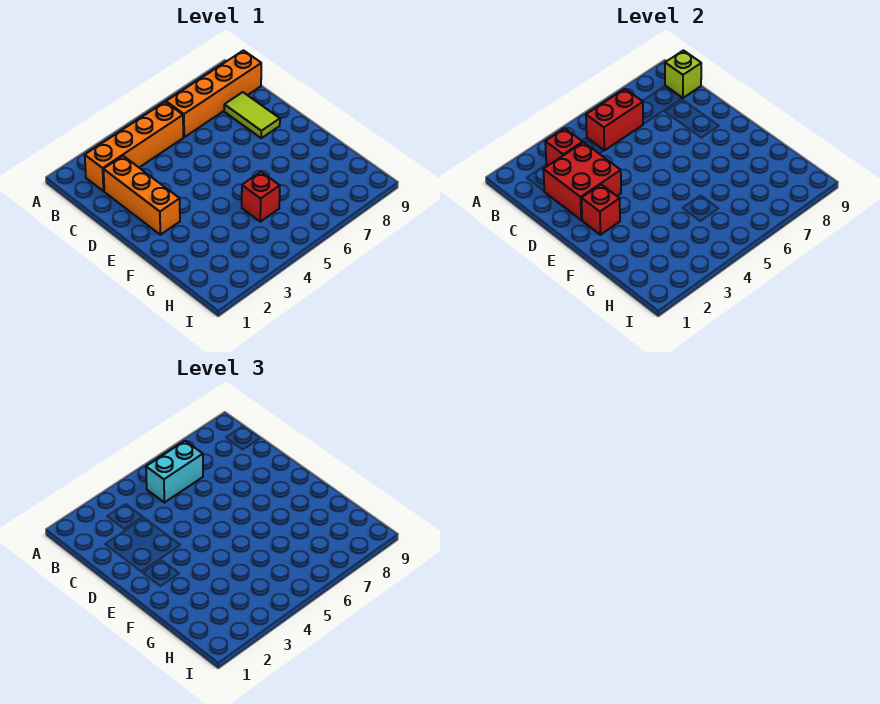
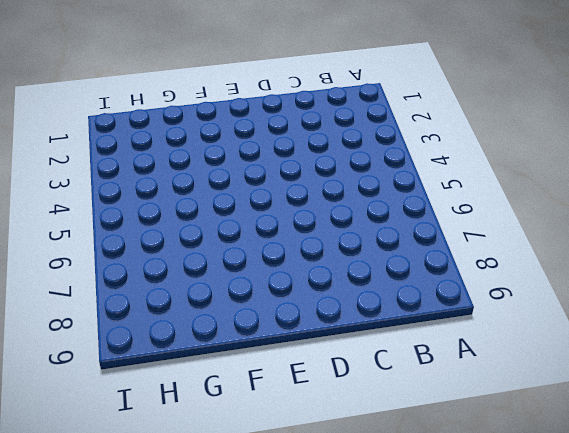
none -> orange brick B2:B5 level 1
none -> orange brick B6:B9 level 1

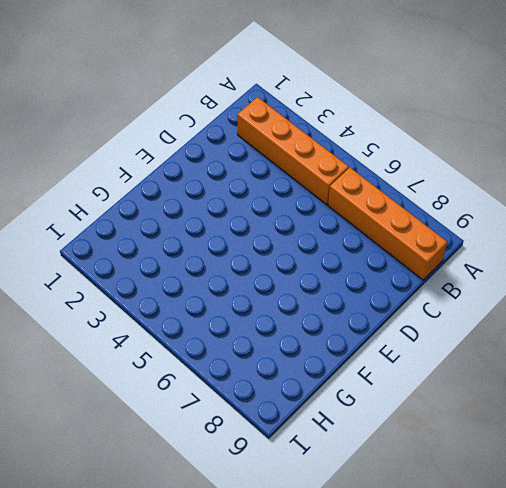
none -> orange brick C2:E2 level 1
none -> lime tile C8:D8 level 1

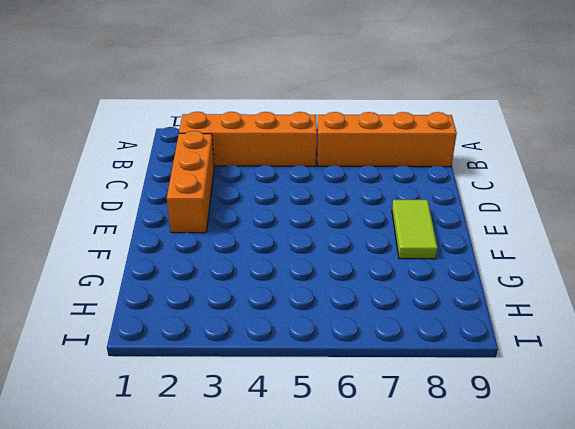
lime tile E8:F8 level 1 -> lime tile C8:D8 level 1
none -> red brick G5 level 1
none -> red brick B3 level 2

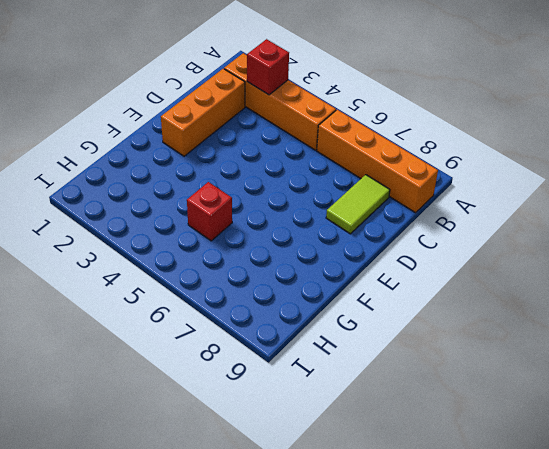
none -> red brick B5:B6 level 2
none -> lime brick B9 level 2

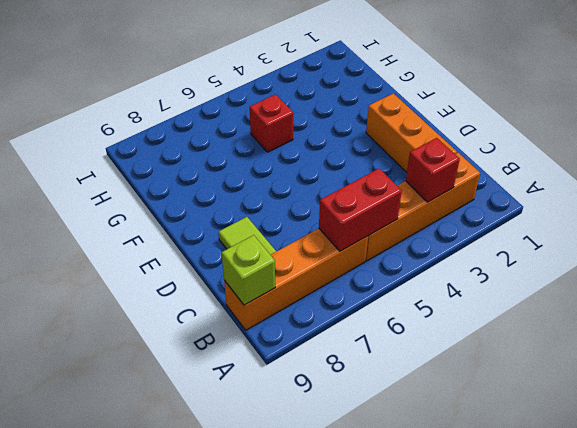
none -> red brick C2:D3 level 2
none -> red brick E2 level 2

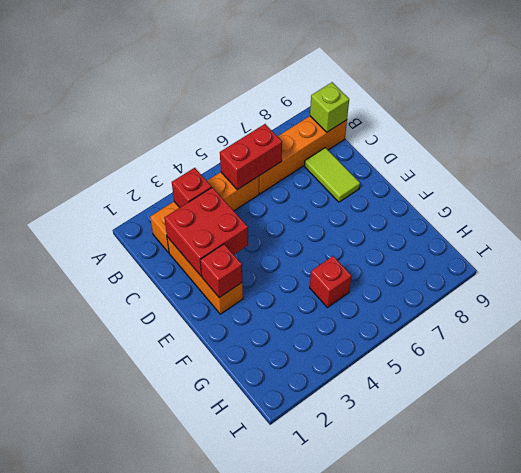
none -> cyan brick B5:B6 level 3

